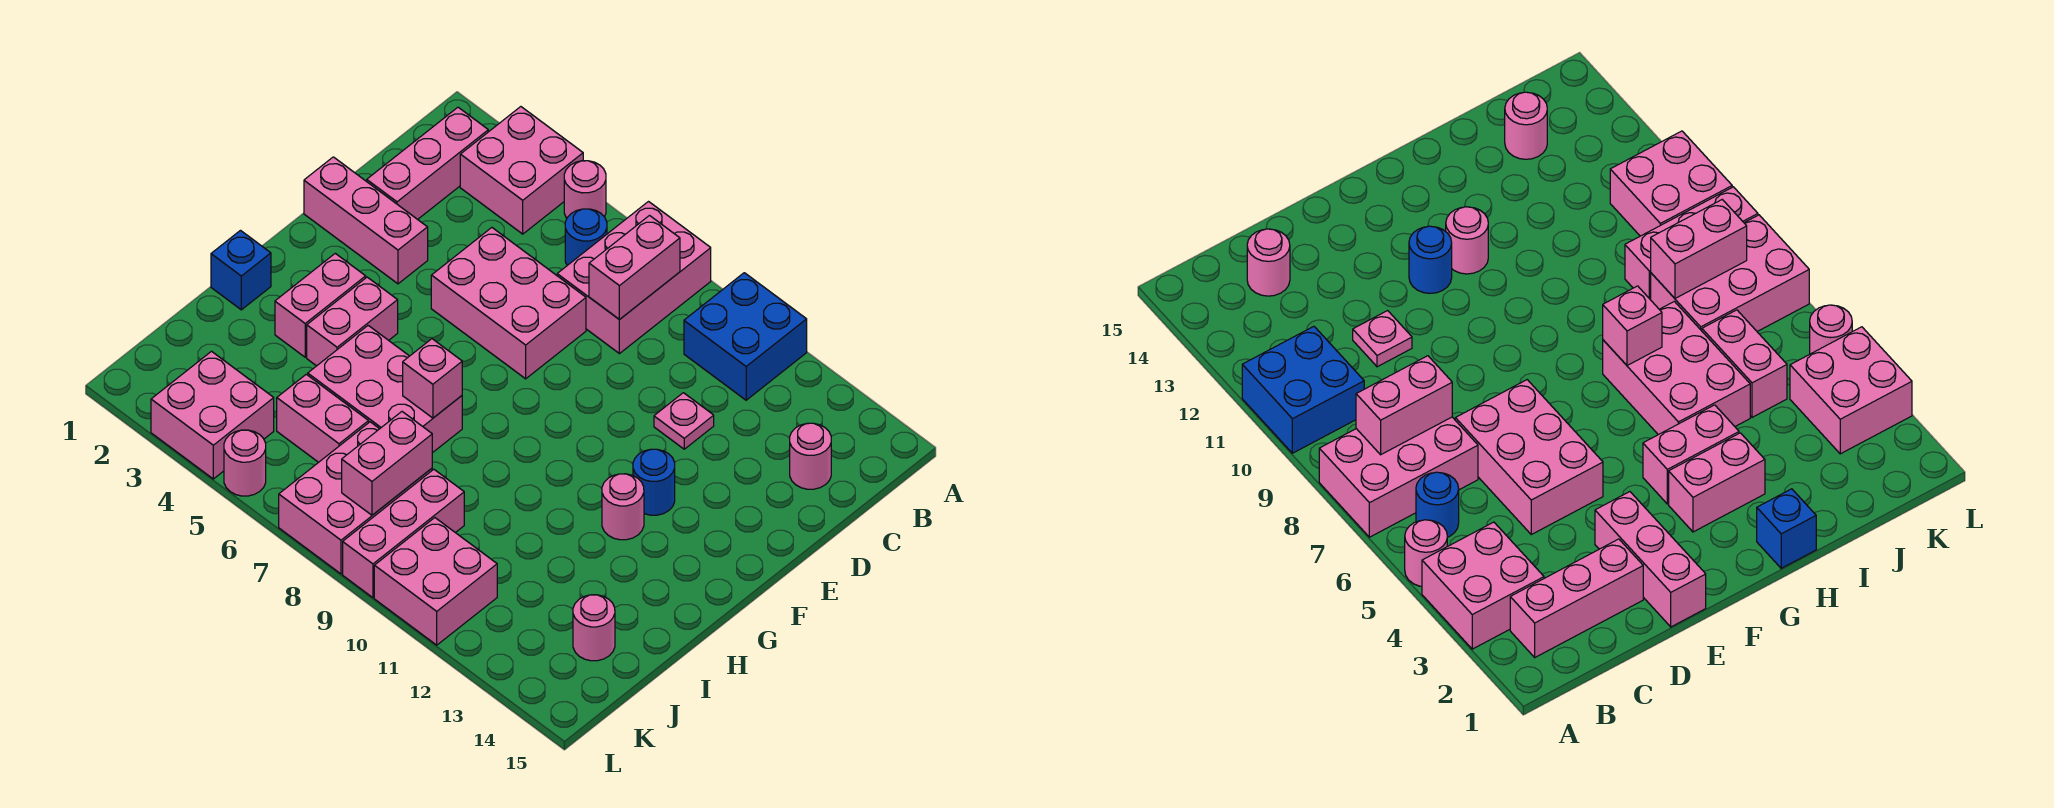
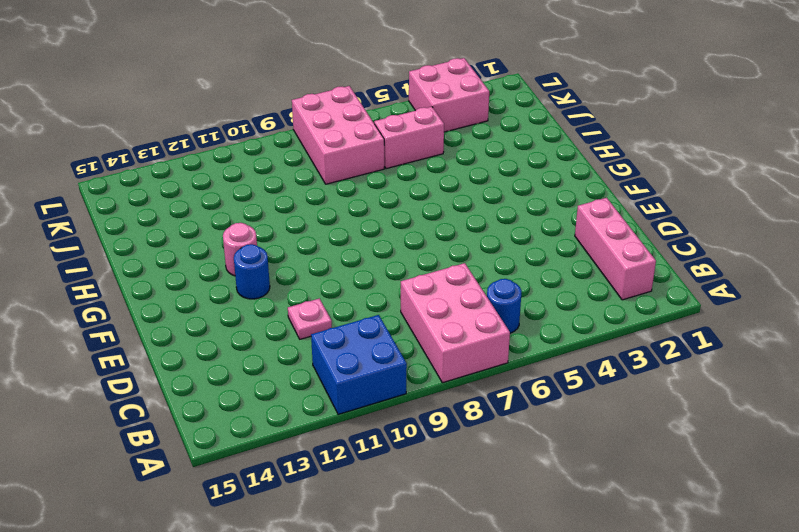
none -> pink brick A3:B4 level 1
none -> pink round brick A5 level 1
none -> pink round brick C14 level 1

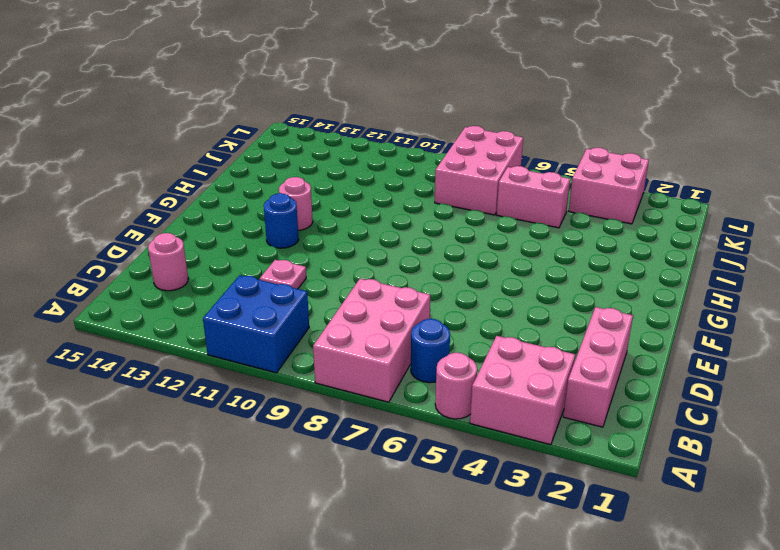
none -> pink brick D5:E7 level 1
none -> pink brick E1:E3 level 1
none -> pink brick G3:H3 level 1

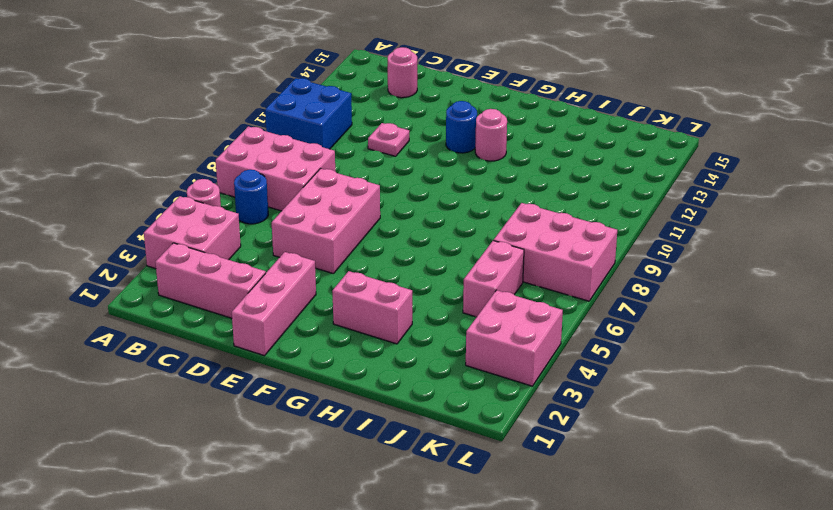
none -> pink brick G4:H4 level 1
none -> blue brick H1 level 1
none -> pink brick H5:I7 level 1

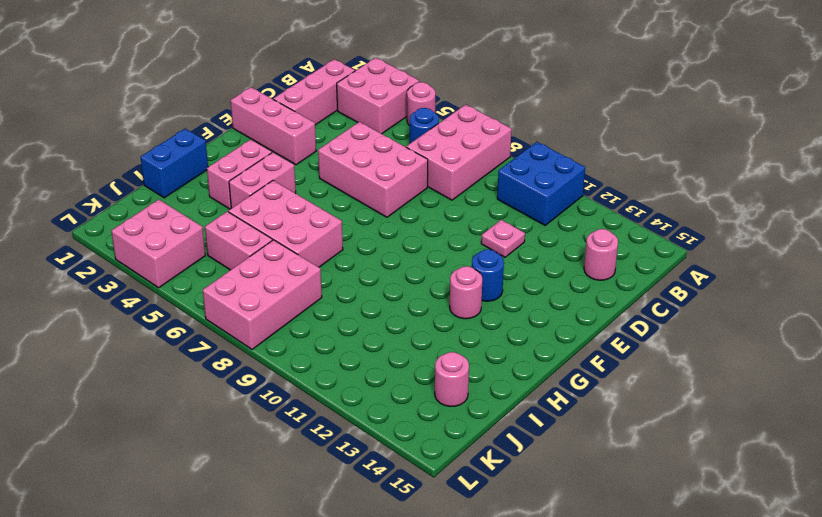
blue brick H1:I1 level 1 -> blue brick H1 level 1
none -> pink brick J9:L9 level 1
none -> pink brick K10:L11 level 1
none -> pink round brick L5 level 1

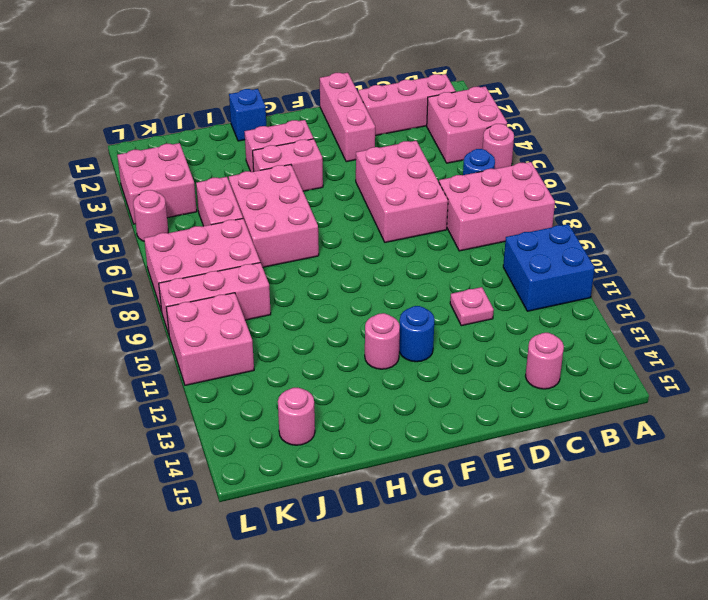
none -> pink brick B8:C8 level 2
none -> pink brick H7 level 2
none -> pink brick J8:K8 level 2

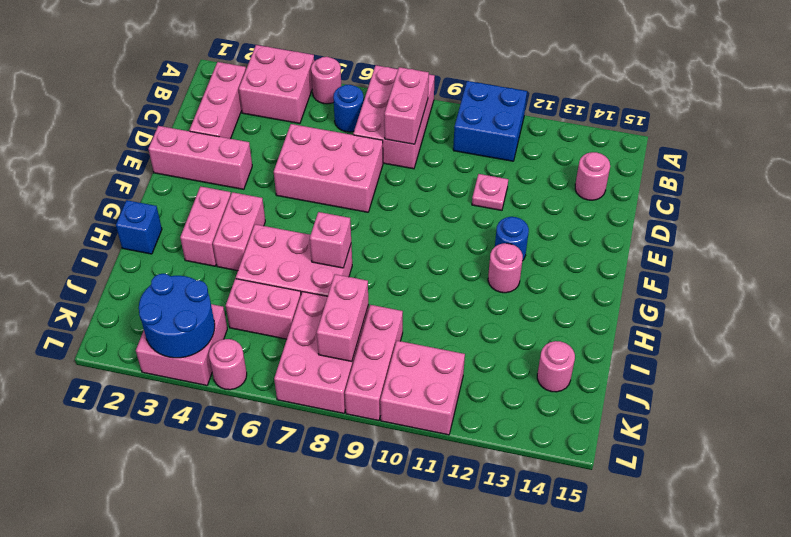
blue round brick K3:L4 level 2 -> none

